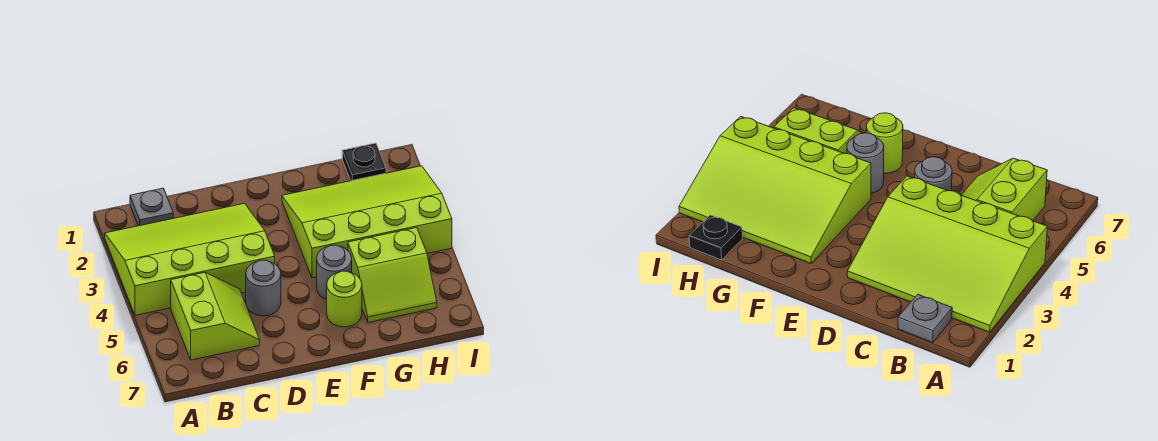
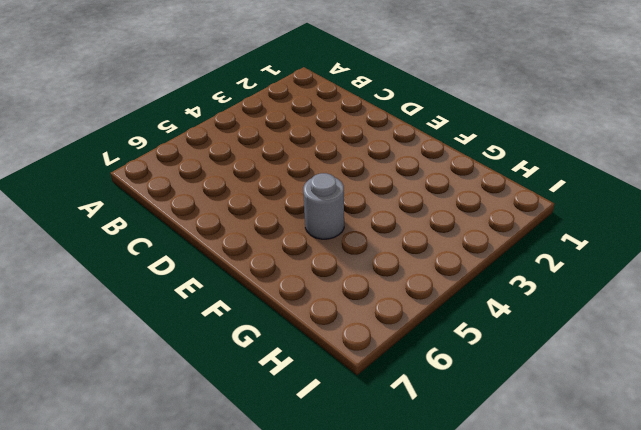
none -> lime slope A2:D4 level 1 top 4
none -> grey plate B1 level 1

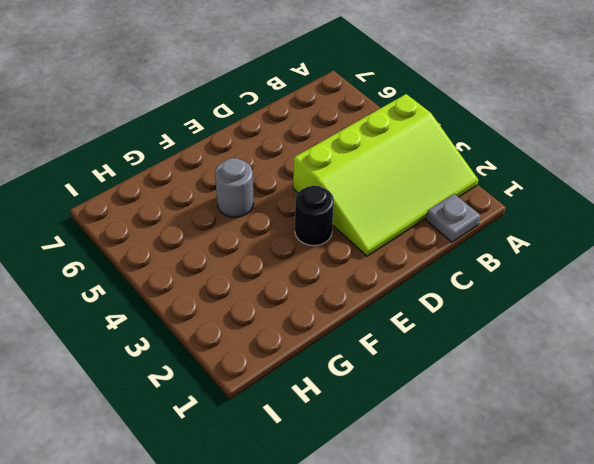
black round brick E3 level 1 -> none
none -> lime slope B5:C6 level 1 top B
none -> grey round brick D5 level 1

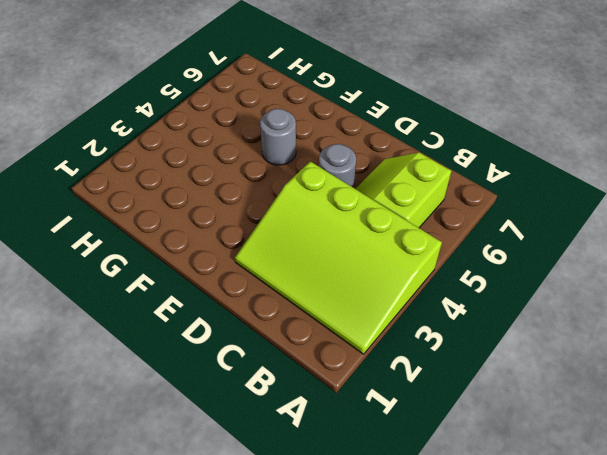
none -> grey plate B1 level 1
none -> lime slope F2:I4 level 1 top 4

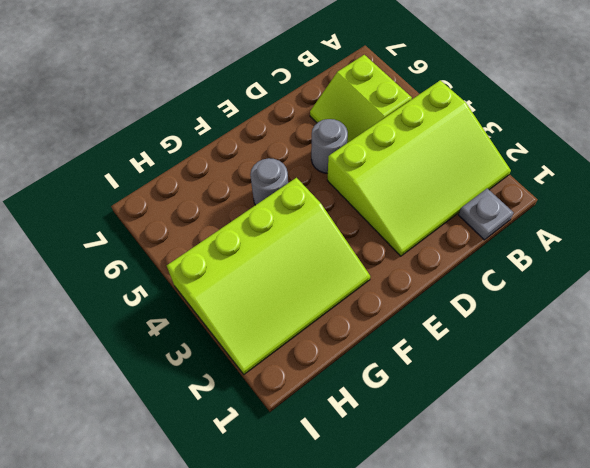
none -> lime round brick F6 level 1
none -> lime slope G5:H6 level 1 top 5

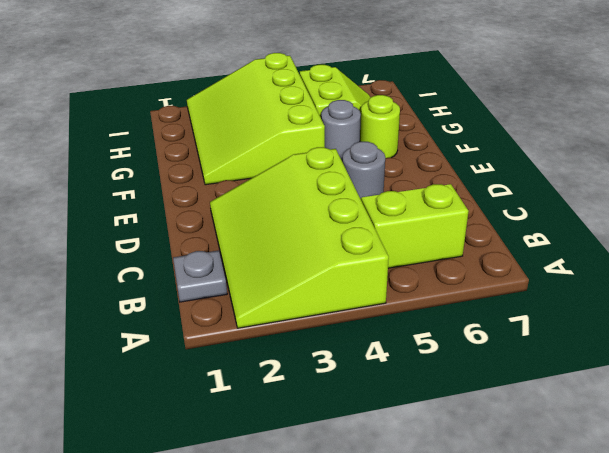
none -> black plate H1 level 1

